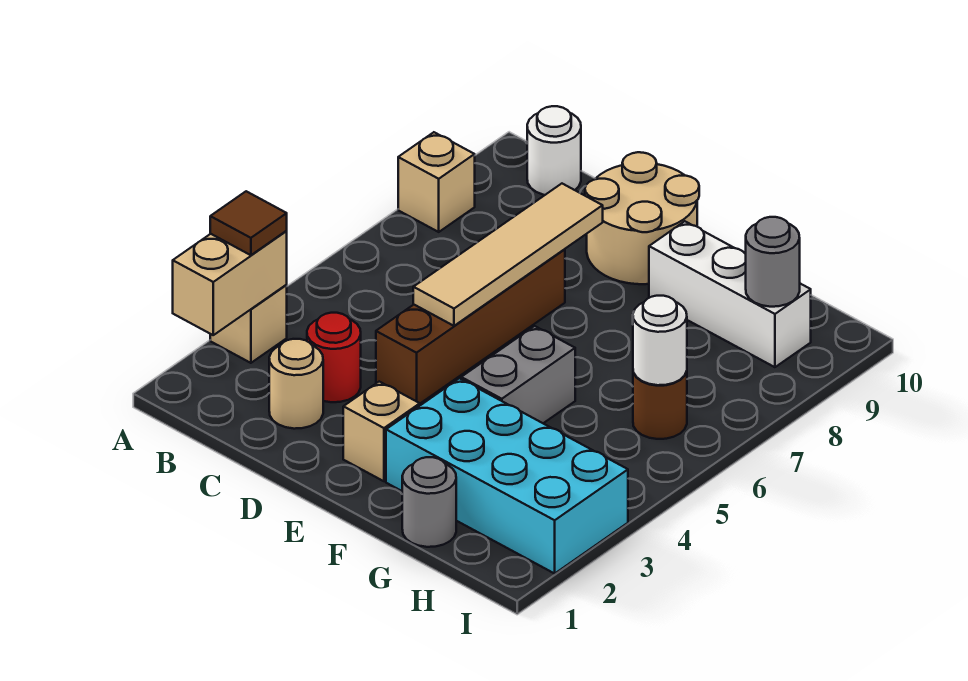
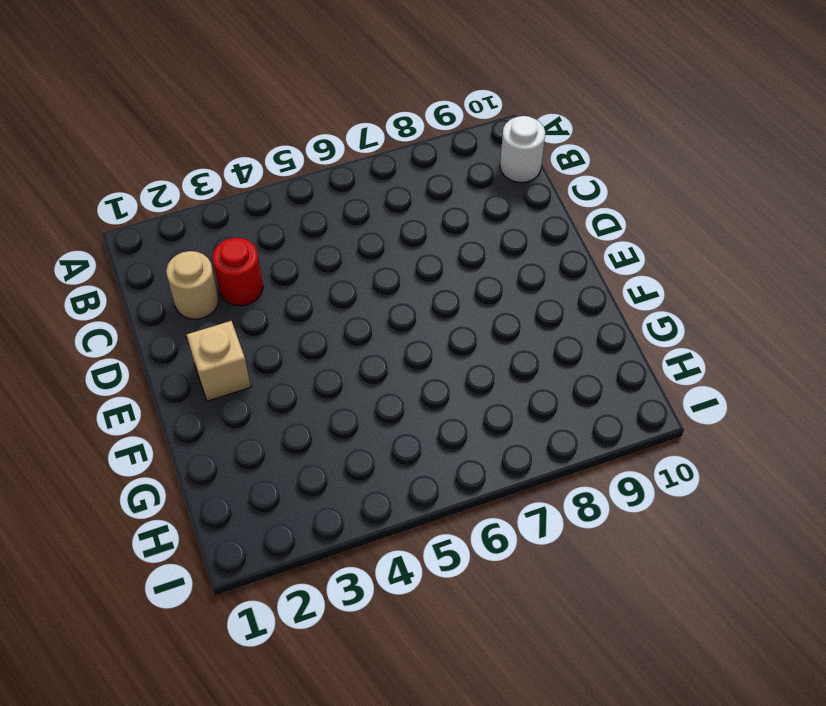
none -> tan brick A3 level 1
none -> tan brick A8 level 1
none -> brown brick D4:D7 level 1

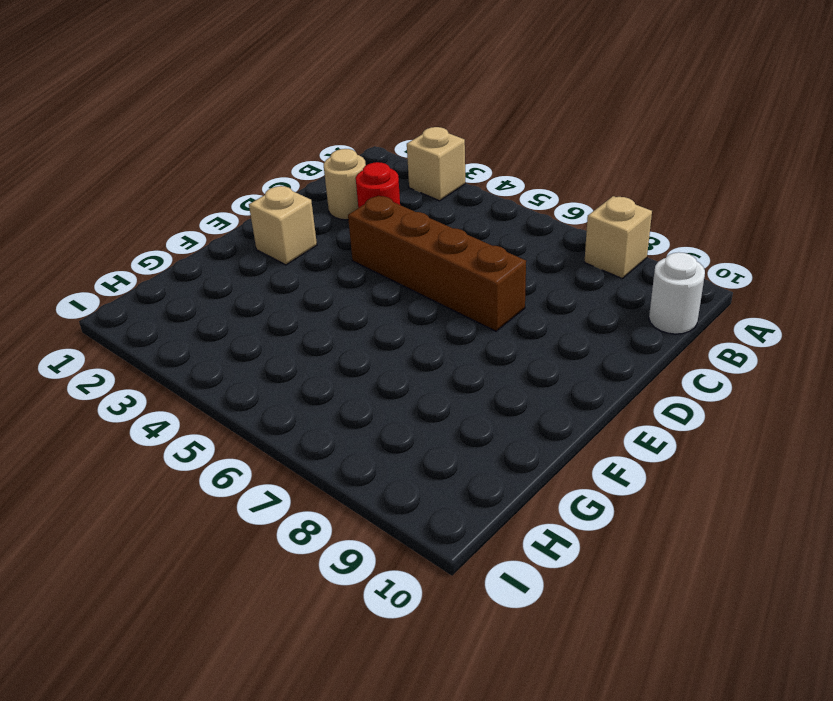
none -> tan round brick D9:E10 level 1
none -> cyan brick F2:I3 level 1
none -> grey brick F4:F5 level 1

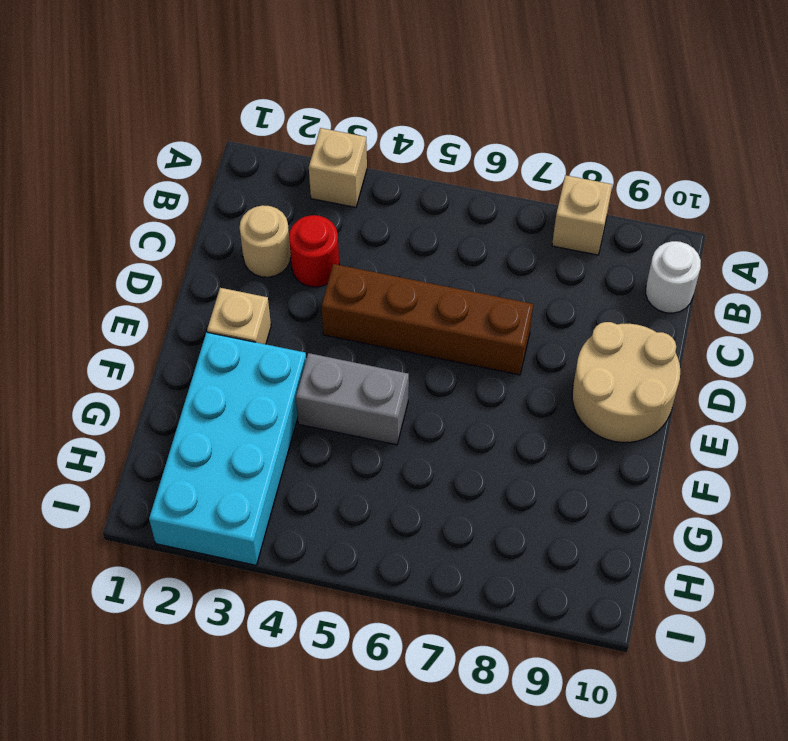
none -> white brick F9:H9 level 1
none -> grey round brick G1 level 1
none -> brown round brick H6 level 1

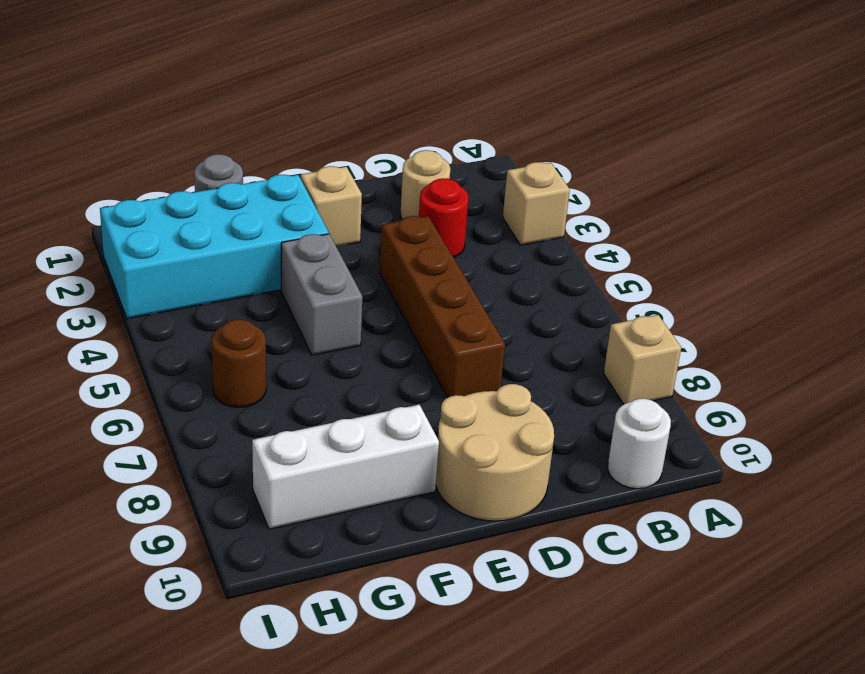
none -> tan brick A2:A3 level 2
none -> tan tile D5:D8 level 2
none -> white round brick H6 level 2

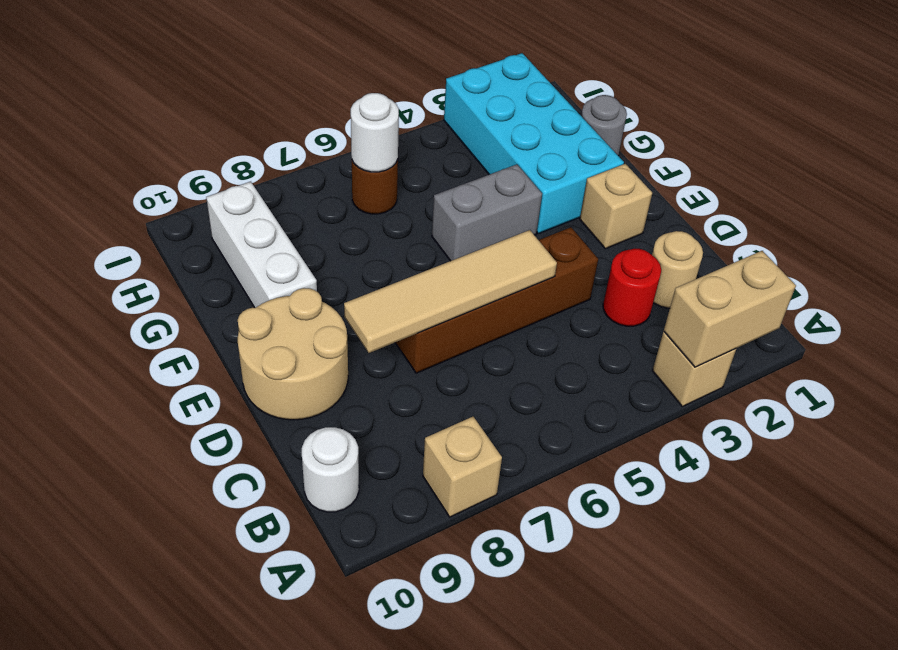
none -> grey round brick H9 level 2
none -> brown tile A3 level 3

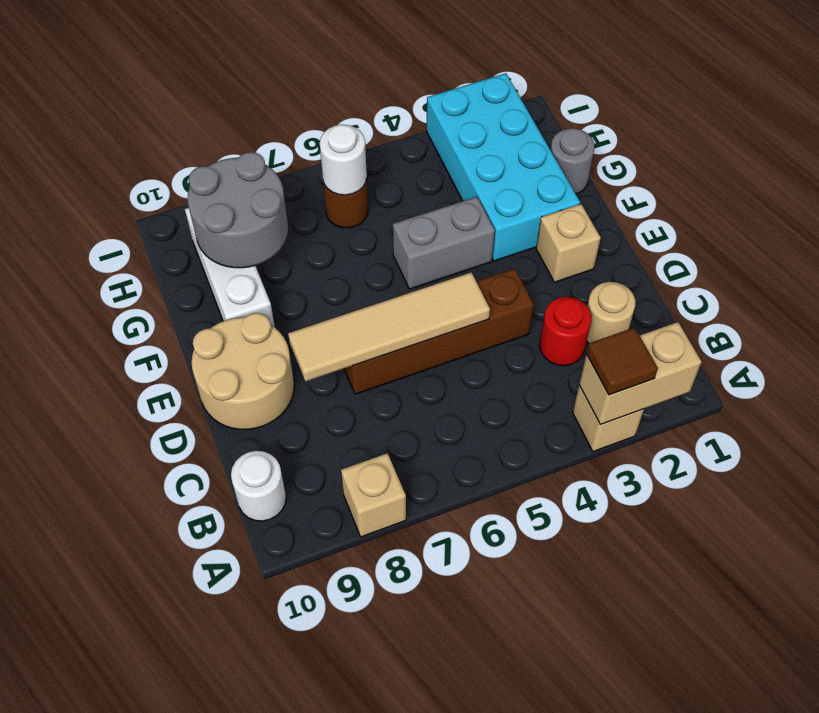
grey round brick G8:H9 level 2 -> grey round brick H9 level 2

